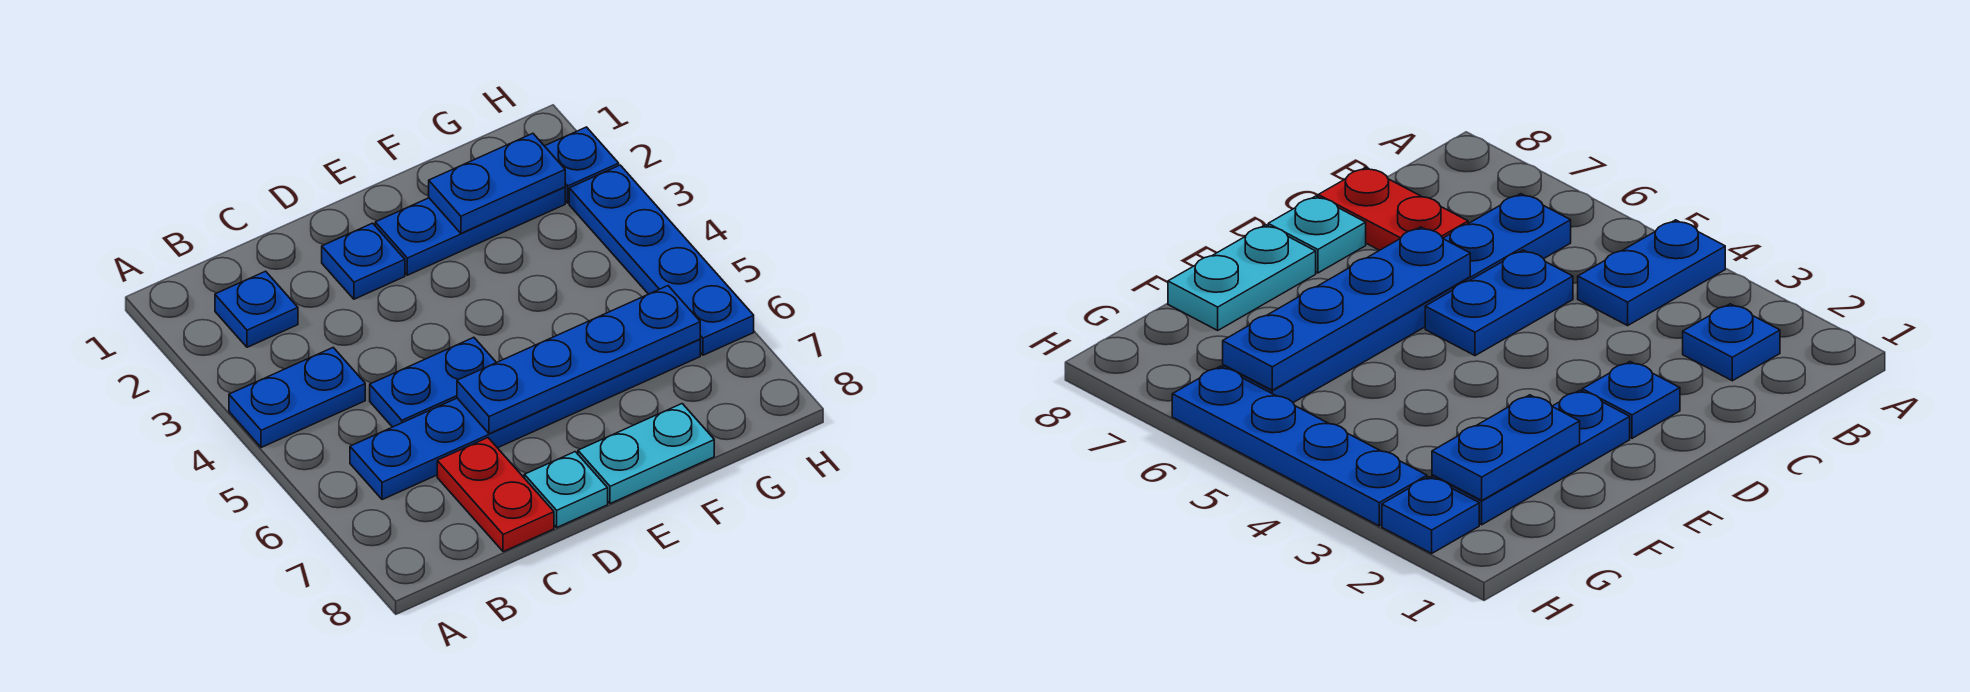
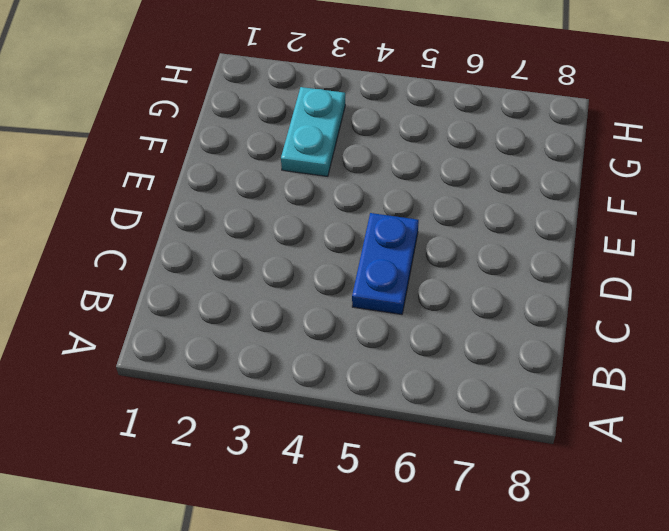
cyan plate F3:G3 level 1 -> cyan plate E8:F8 level 1
none -> blue plate A4:B4 level 1
none -> blue plate B2 level 1
none -> blue plate B6:G6 level 1

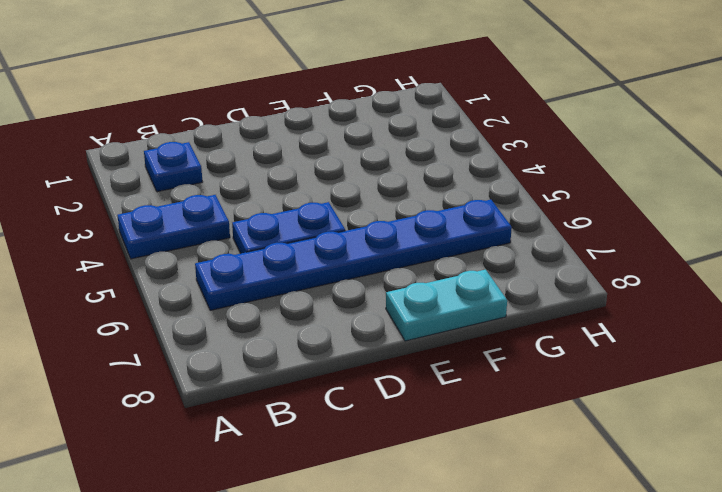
none -> red plate C7:C8 level 1
none -> blue plate D2 level 1
none -> cyan plate D8 level 1

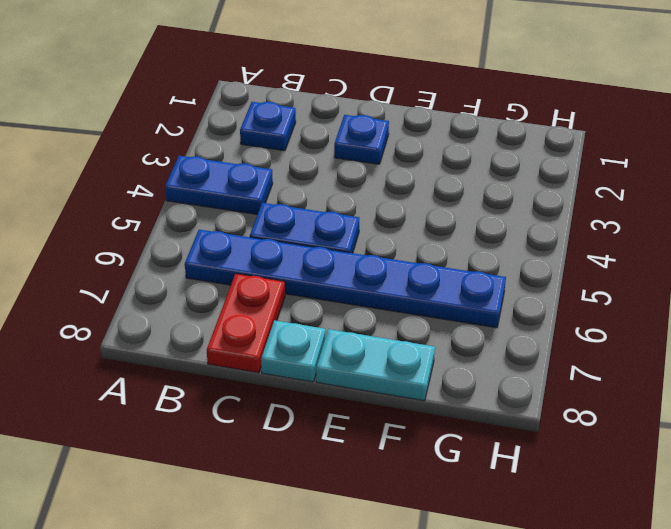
none -> blue plate E2:G2 level 1
none -> blue plate H2 level 1
none -> blue plate H3:H6 level 1

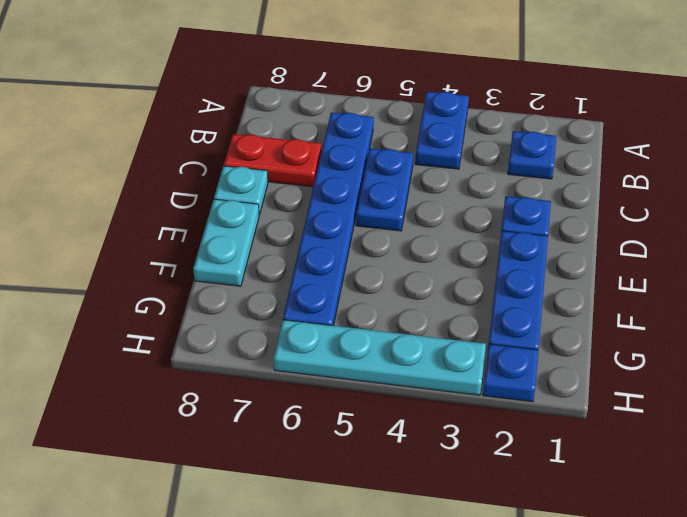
cyan plate H3:H6 level 1 -> blue plate H3:H6 level 1
none -> blue plate D6:G6 level 2
none -> blue plate F2:G2 level 2

